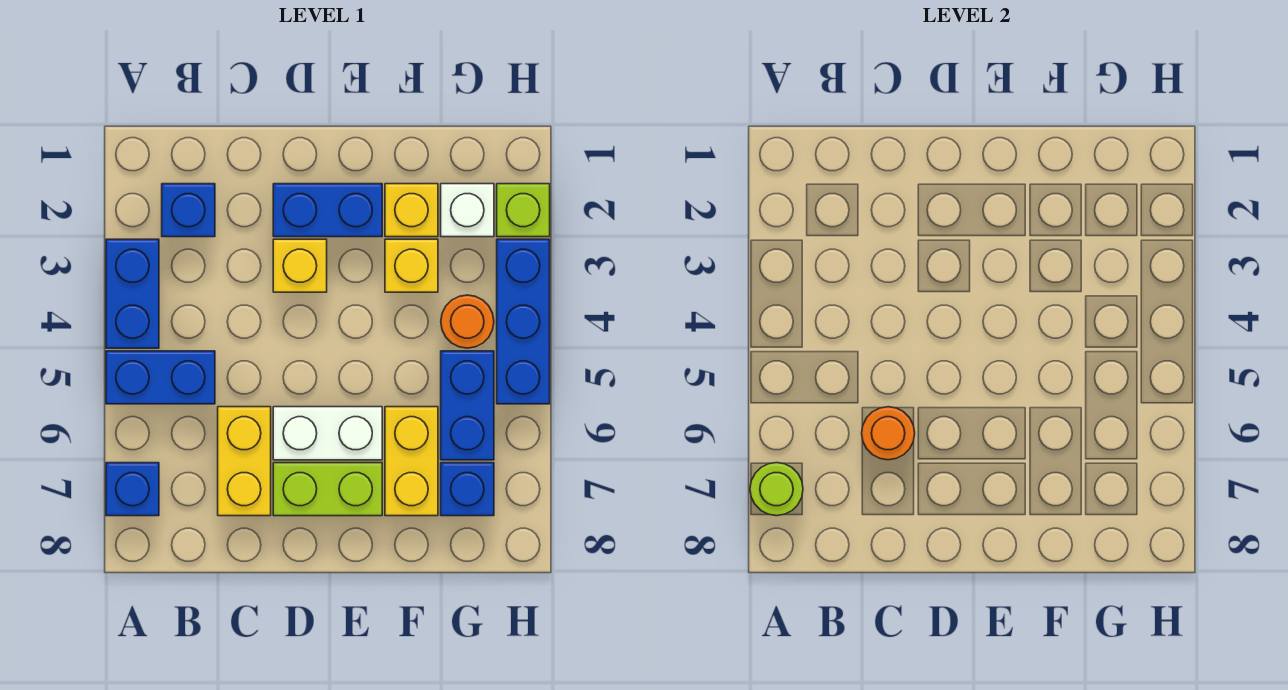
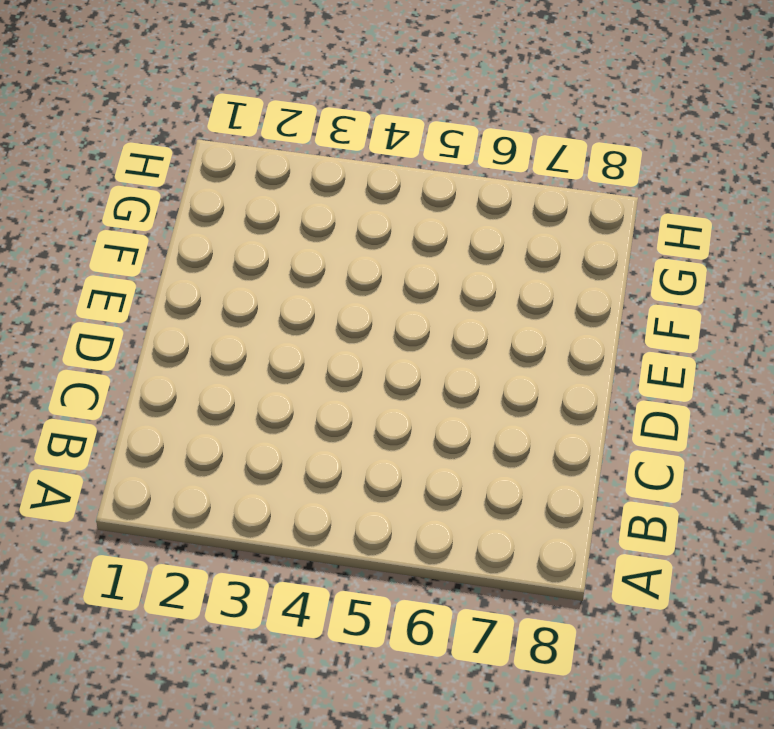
none -> blue brick A3:A4 level 1
none -> blue brick A5:B5 level 1
none -> blue brick A7 level 1

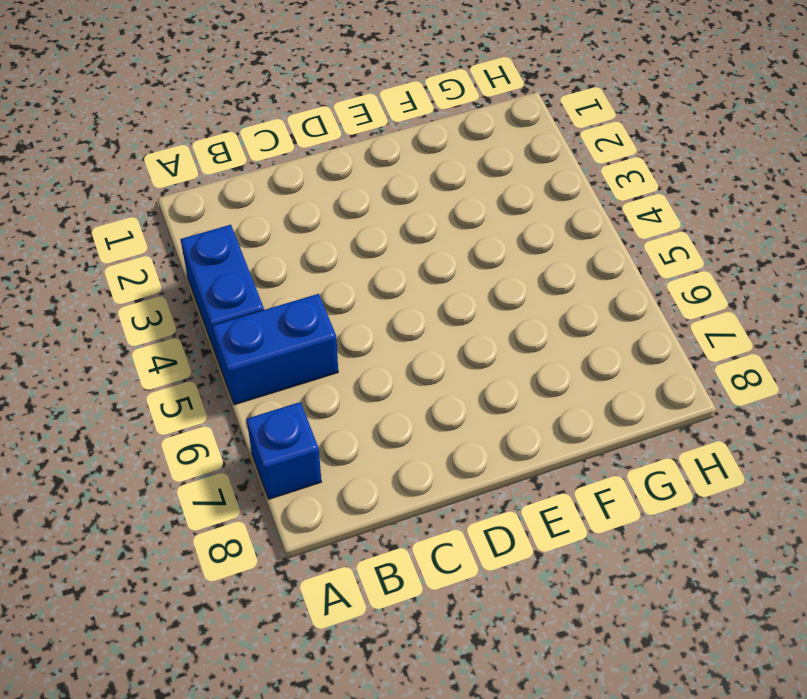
none -> blue brick B2 level 1
none -> yellow brick C6:C7 level 1
none -> blue brick D2:E2 level 1

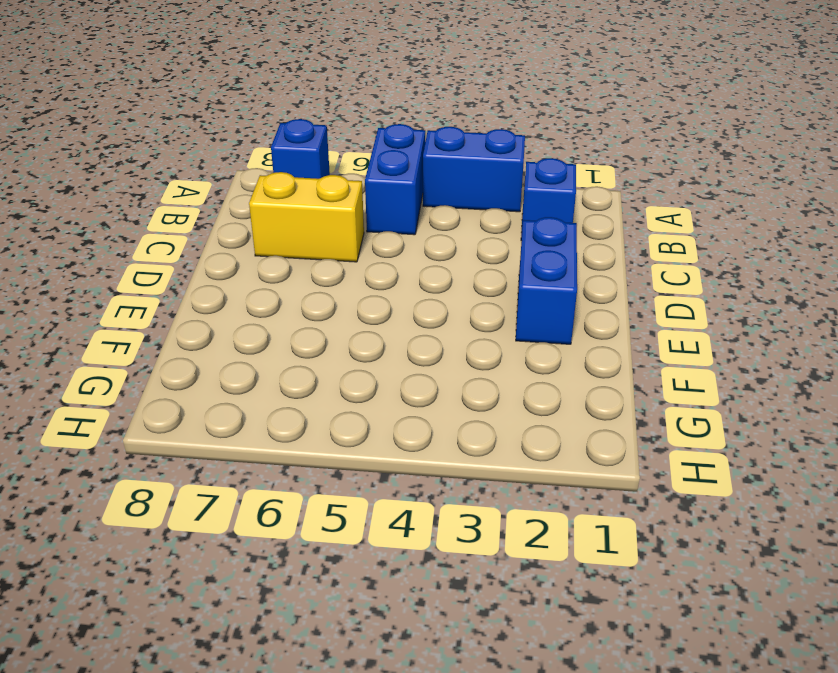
none -> yellow brick D3 level 1
none -> white brick D6:E6 level 1
none -> lime brick D7:E7 level 1

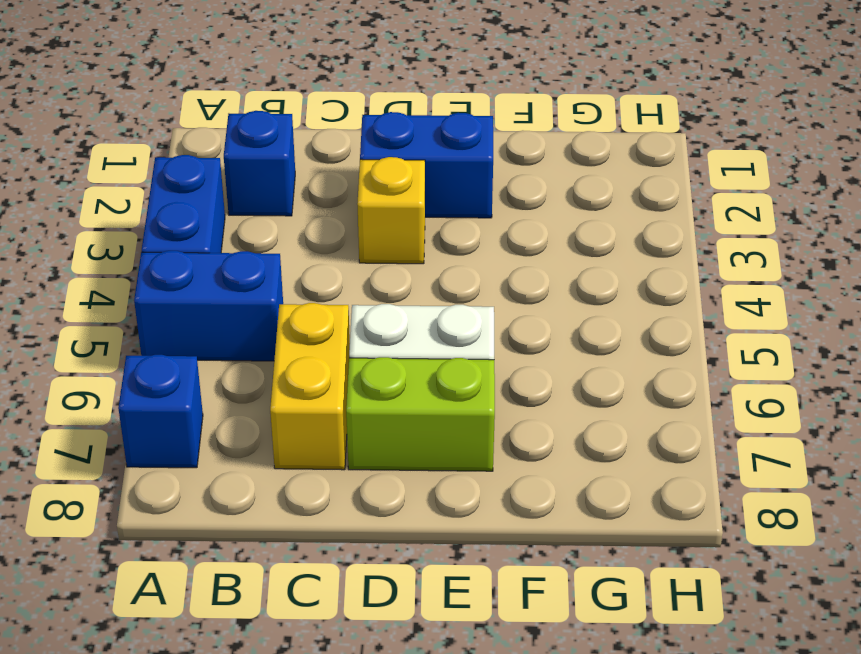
none -> yellow brick F2 level 1
none -> yellow brick F3 level 1
none -> yellow brick F6:F7 level 1

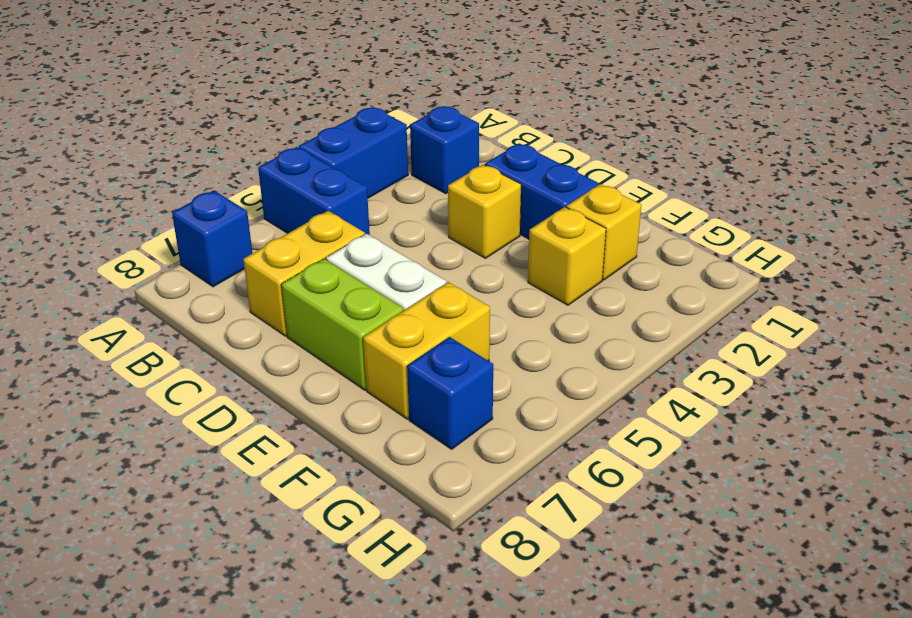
none -> white brick G2 level 1
none -> orange round brick G4 level 1
none -> blue brick G5:G6 level 1

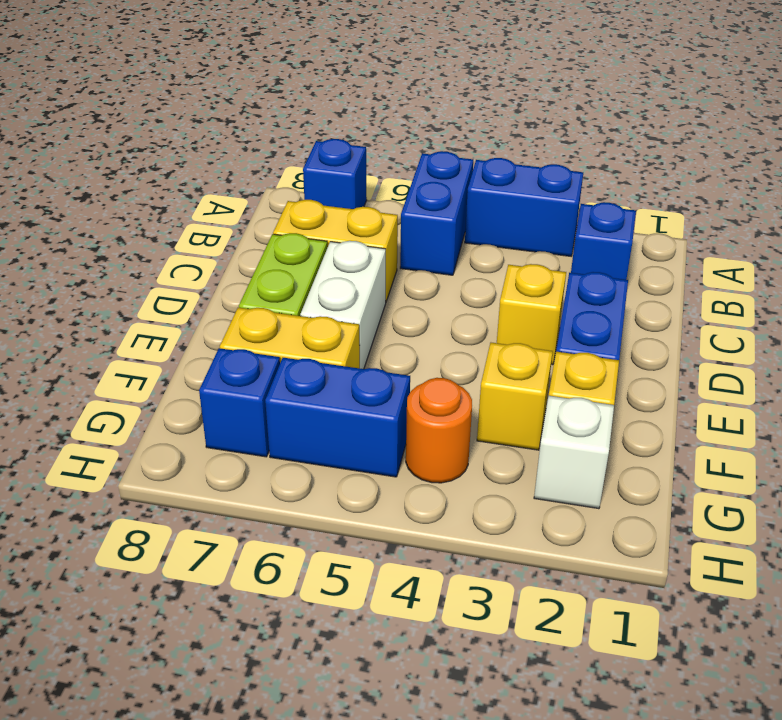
none -> lime brick H2 level 1
none -> blue brick H3:H5 level 1
none -> lime round brick A7 level 2

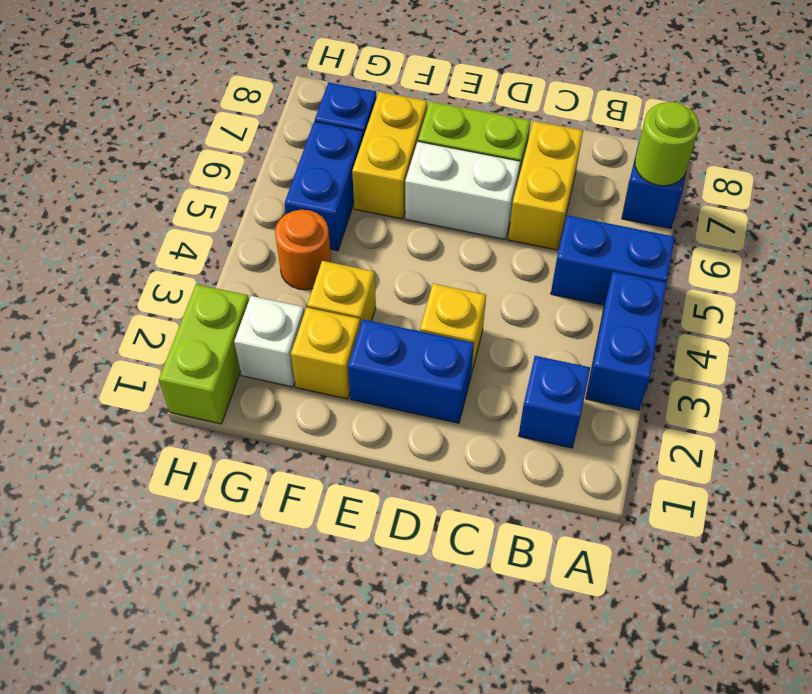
lime brick H1:H2 level 1 -> lime brick H2 level 1
none -> blue brick H3:H5 level 1
none -> orange round brick C6 level 2

